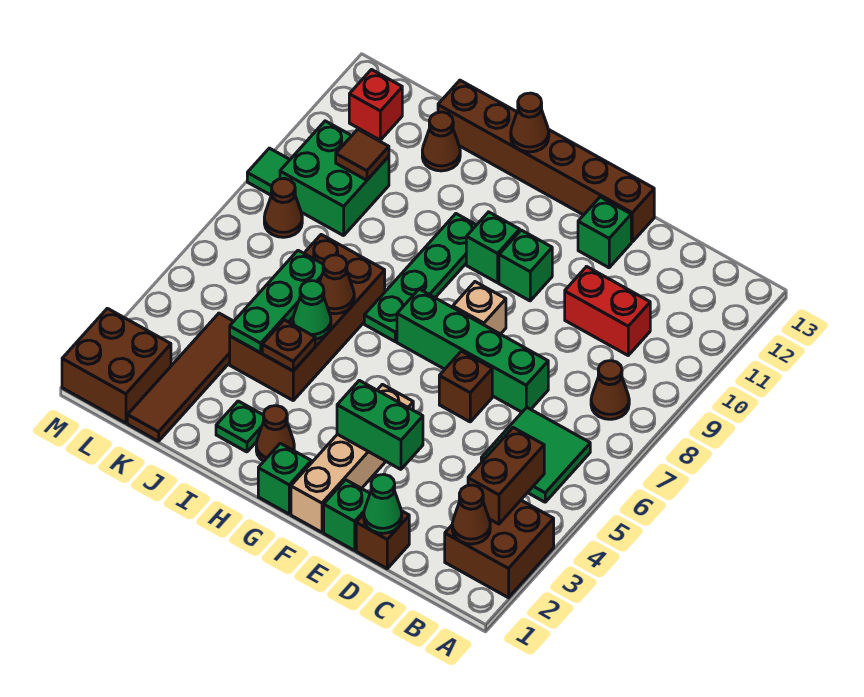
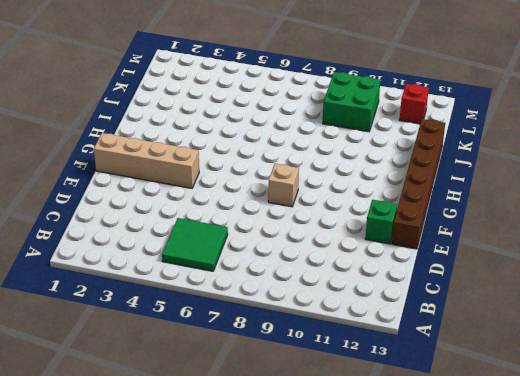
none -> brown brick A2:B3 level 1
none -> brown cone B8 level 1
none -> red brick C10:D10 level 1
none -> brown brick D1 level 1

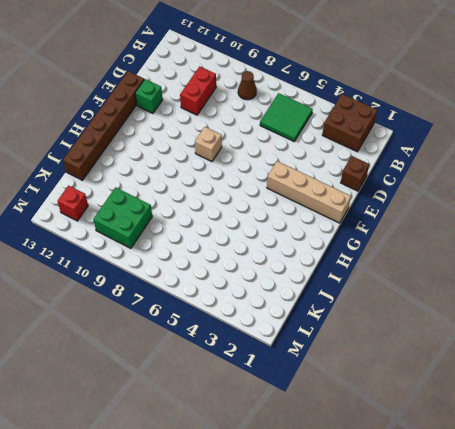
none -> green brick D7:G7 level 1
none -> green brick E1 level 1
none -> brown brick E6 level 1
none -> green brick F10 level 1

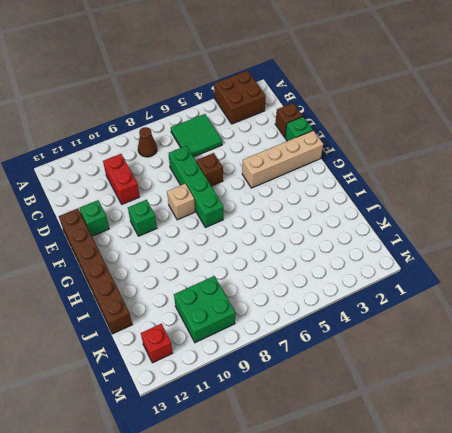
none -> green brick G1 level 1
none -> green brick G10 level 1
none -> brown cone H2 level 1
none -> green plate H7:H10 level 1

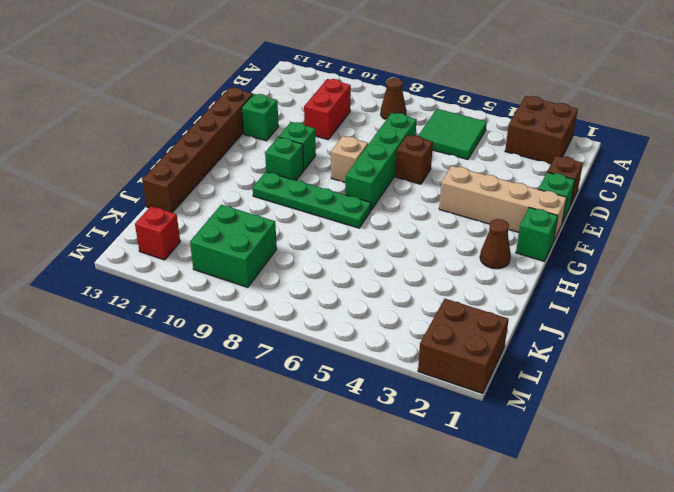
none -> green plate I2 level 1
none -> brown brick I4:J7 level 1
none -> brown cone J12 level 1
none -> brown tile K1:K4 level 1

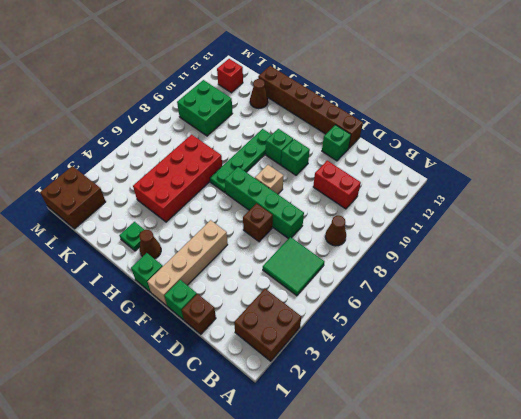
red brick I4:J7 level 1 -> brown brick I4:J7 level 1
none -> brown tile K1:K4 level 1
none -> brown cone L8 level 1
none -> green tile M9 level 1
none -> brown cone B2 level 2

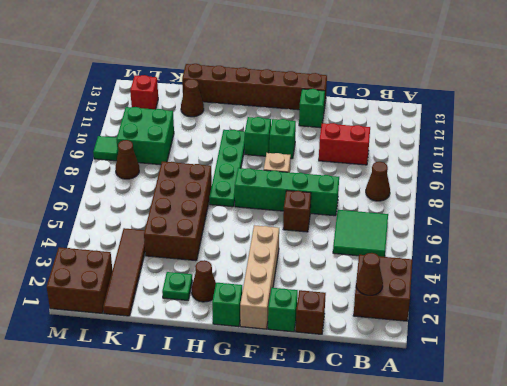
none -> brown brick B3:B4 level 2
none -> green cone D1 level 2
none -> green brick E3:F3 level 2
none -> brown cone H13 level 2

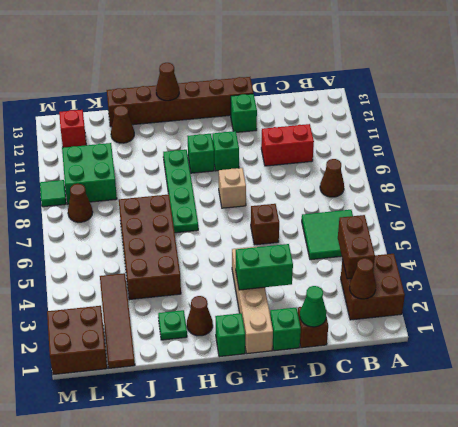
none -> green brick D7:G7 level 1
none -> brown plate I4 level 2
none -> green cone I5 level 2
none -> brown cone I6 level 2

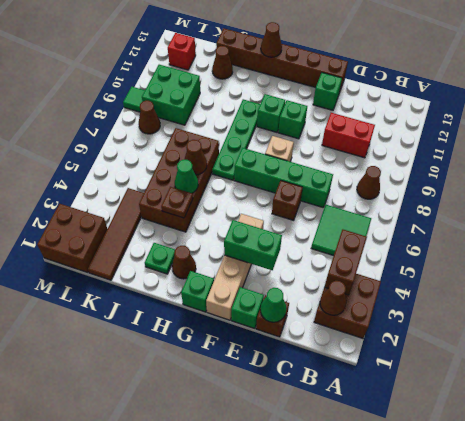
none -> green plate J4:J6 level 2
none -> brown tile K10 level 2

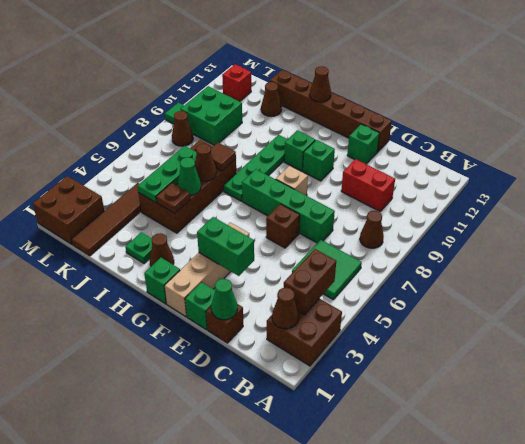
brown tile I7 level 2 -> brown tile K10 level 2

